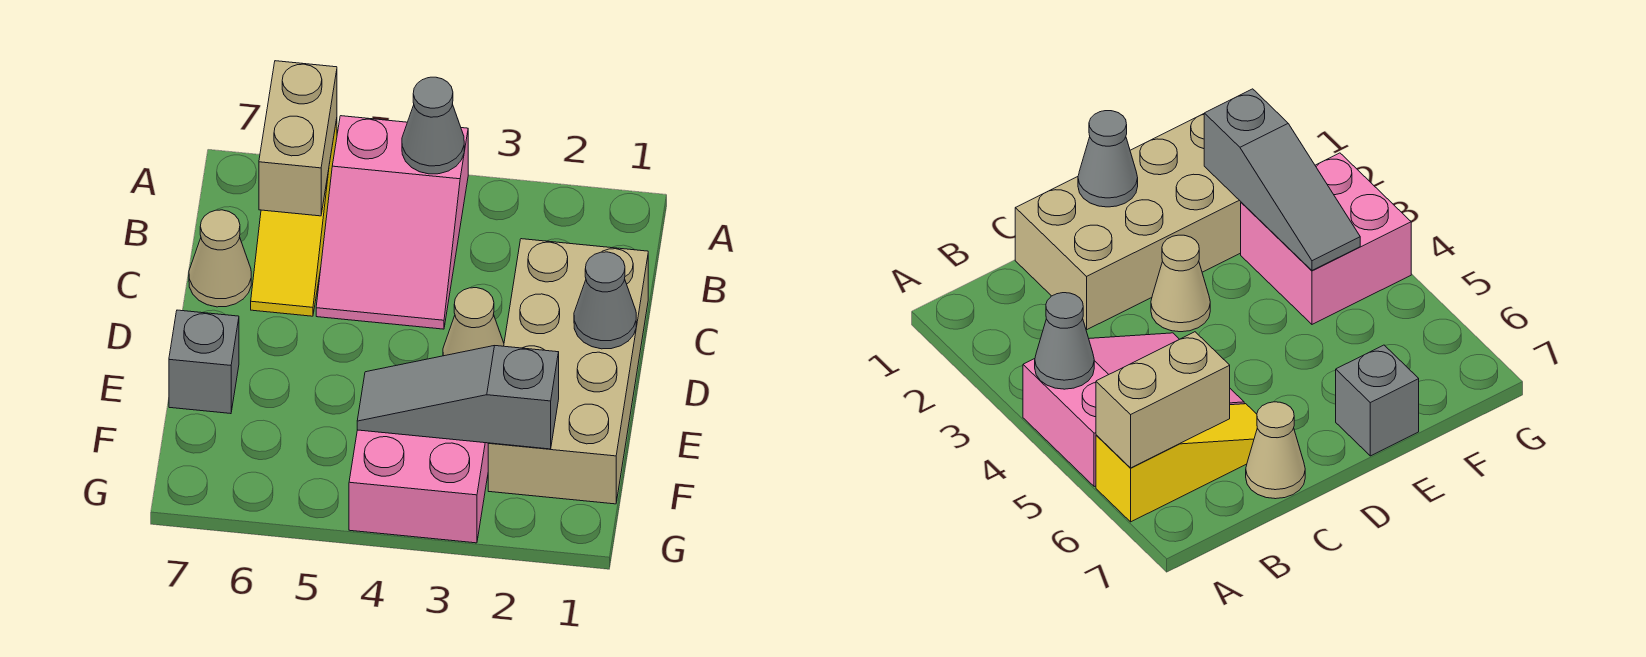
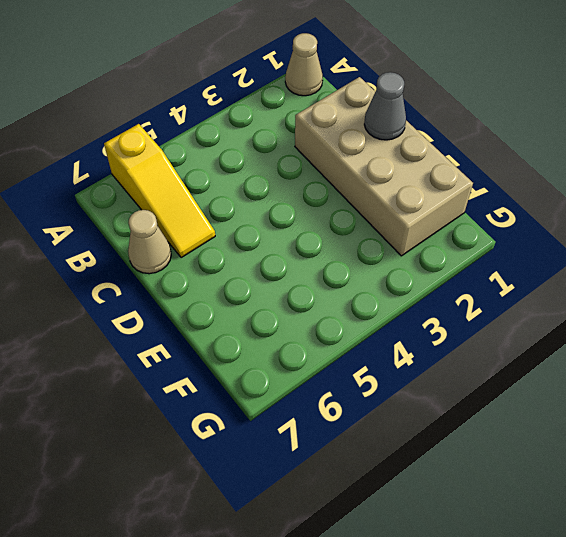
tan cone A1 level 1 -> tan cone D3 level 1
none -> pink slope A4:C5 level 1 top A
none -> grey brick E7 level 1

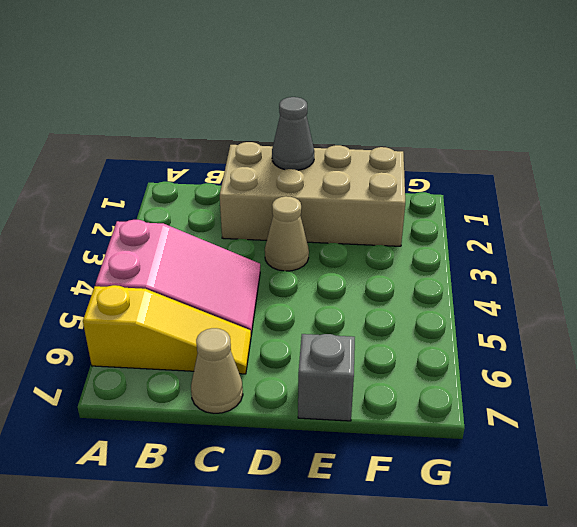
none -> pink brick F3:G4 level 1
none -> grey cone A4 level 2

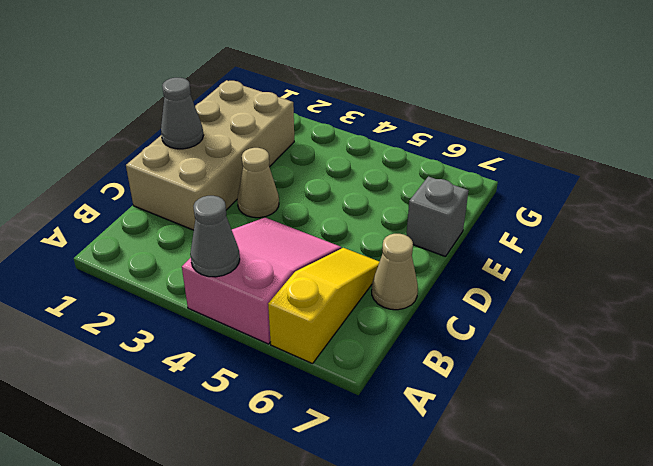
none -> pink brick F3:G4 level 1
none -> tan brick A6:B6 level 2

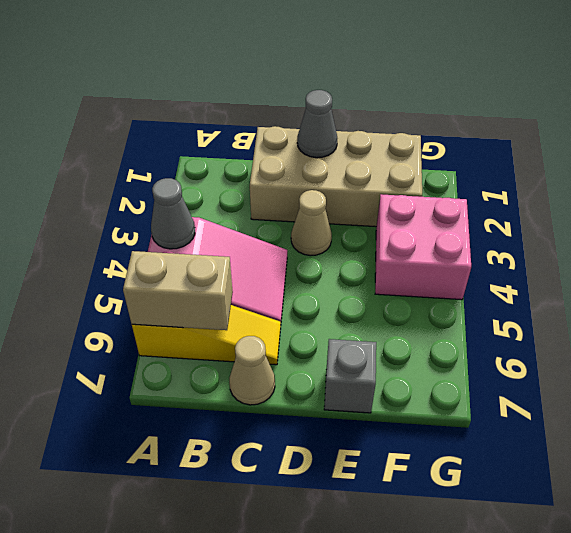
none -> grey slope F2:F4 level 2 top 2

